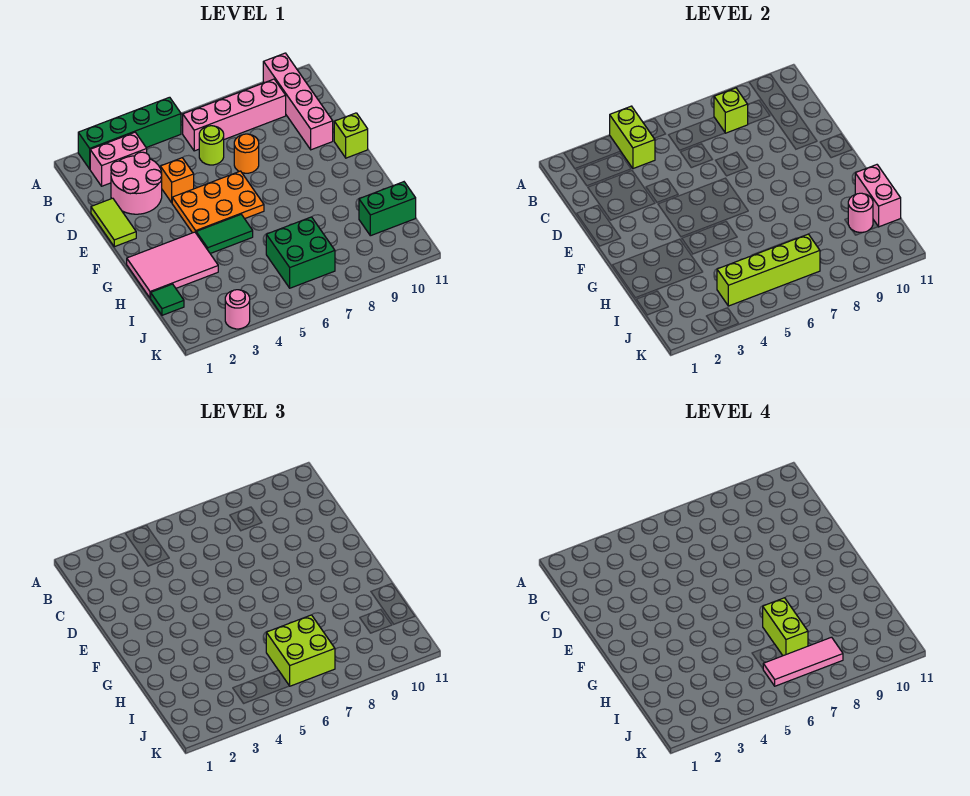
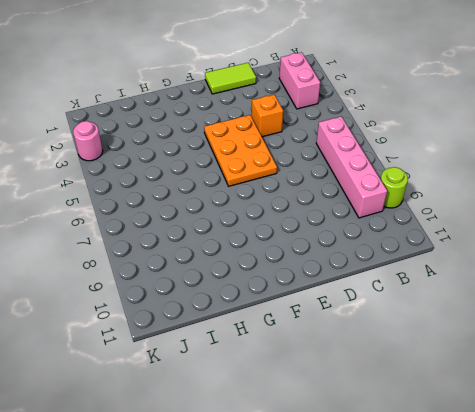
lime round brick A9 level 1 -> lime round brick C6 level 1
none -> green brick A2:A5 level 1
none -> pink brick A10:D10 level 1
none -> pink round brick C2:D3 level 1

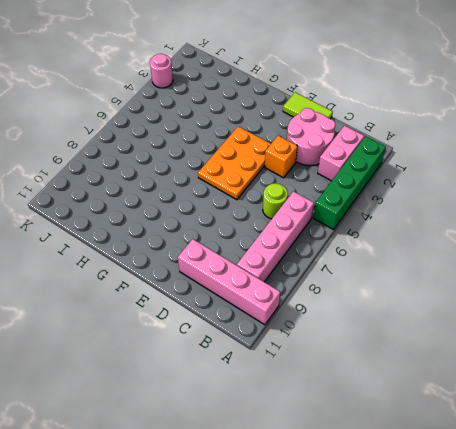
none -> orange round brick D7 level 1
none -> lime brick E11 level 1
none -> pink tile G1:H3 level 1

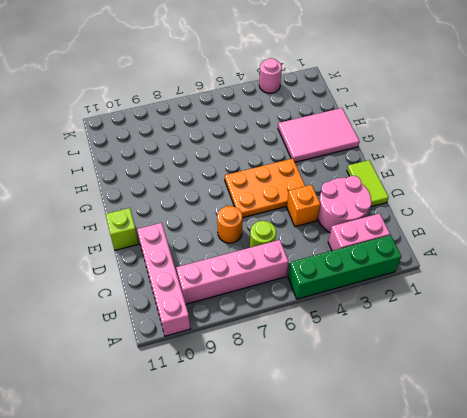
none -> green tile G4:G5 level 1
none -> green tile I1 level 1
none -> green brick I6:J7 level 1

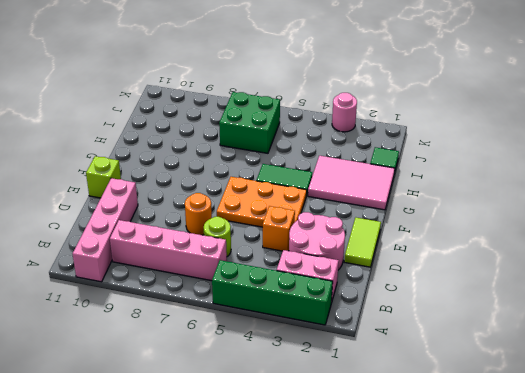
none -> green brick I10:I11 level 1
none -> lime brick A4:B4 level 2
none -> lime brick B8 level 2

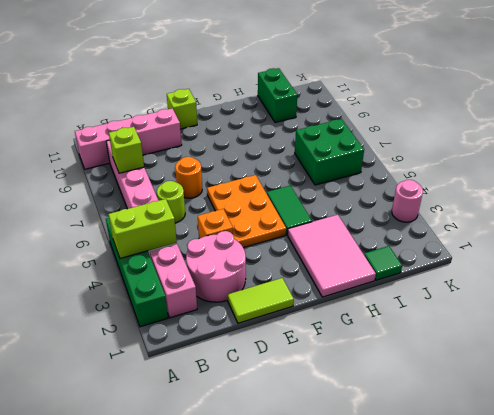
none -> pink brick H11:I11 level 2
none -> pink round brick I10 level 2
none -> lime brick J4:J7 level 2

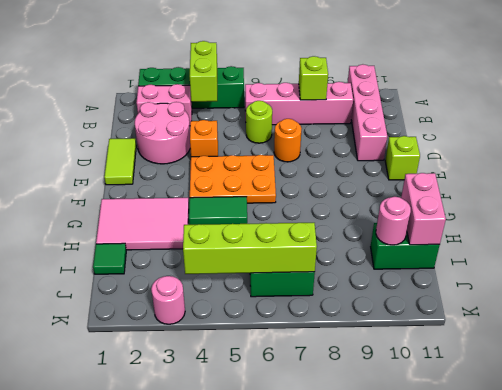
none -> lime brick I6:J7 level 3
none -> lime brick H7:I7 level 4
none -> pink tile J6:J8 level 4

